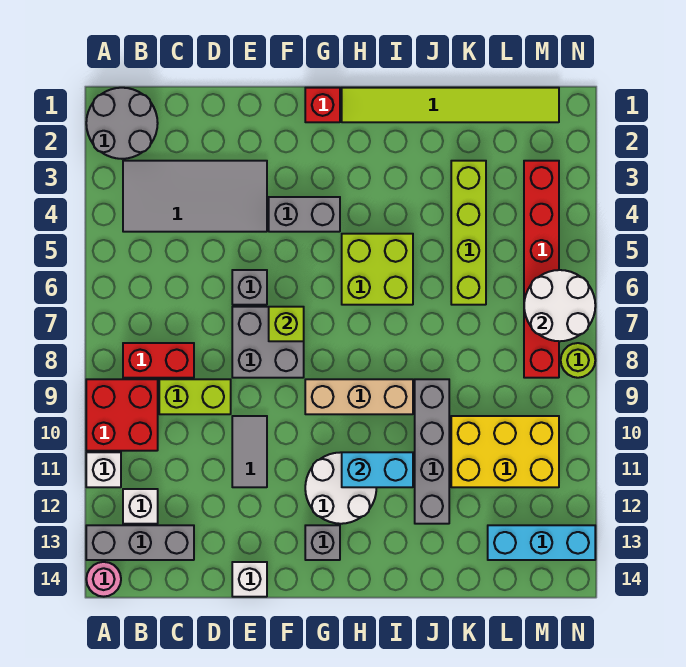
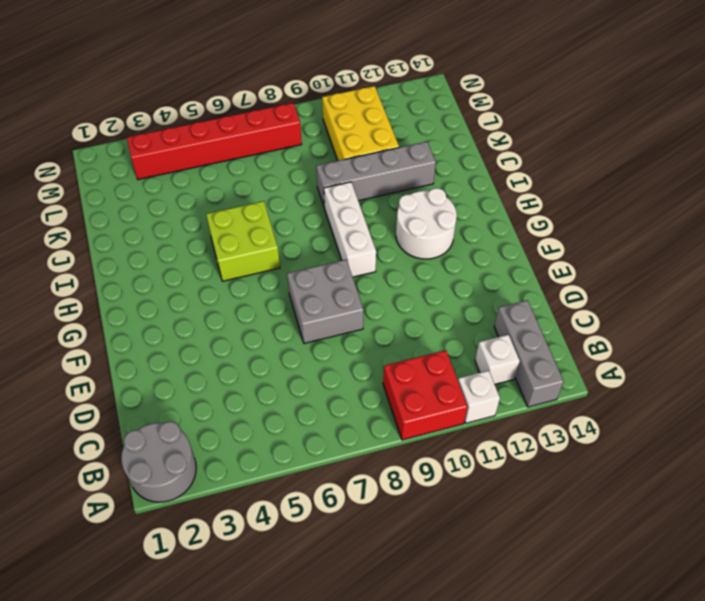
white brick G9:I9 level 1 -> tan brick G9:I9 level 1
none -> pink round brick A14 level 1
none -> grey tile B3:E4 level 1
none -> red brick B8:C8 level 1

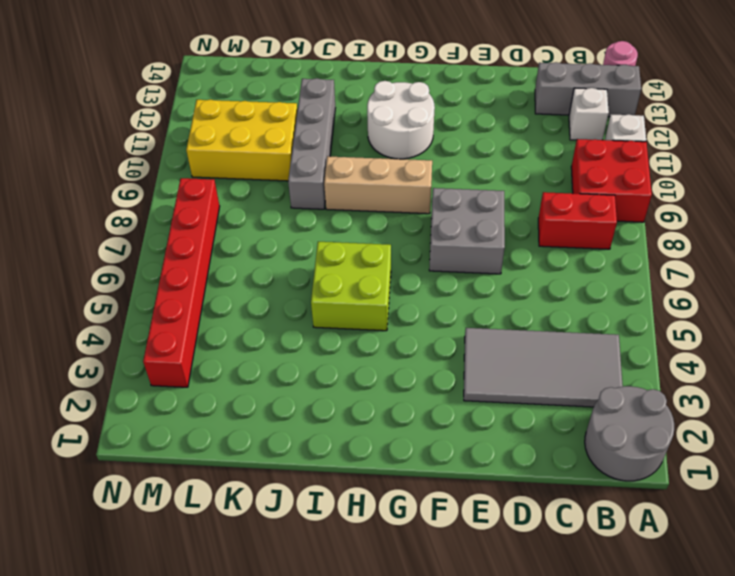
none -> lime brick C9:D9 level 1
none -> grey brick E6 level 1
none -> grey tile E10:E11 level 1

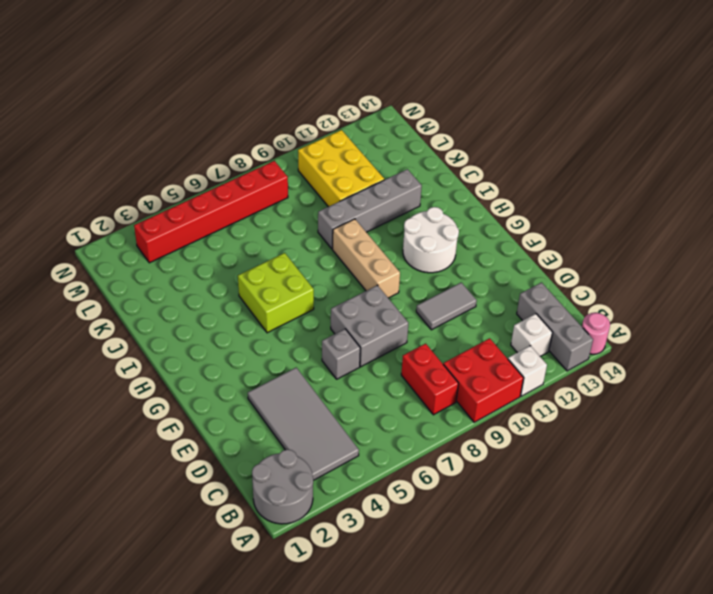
none -> lime brick C9:D9 level 1
none -> white brick E14 level 1
none -> grey brick F4:G4 level 1

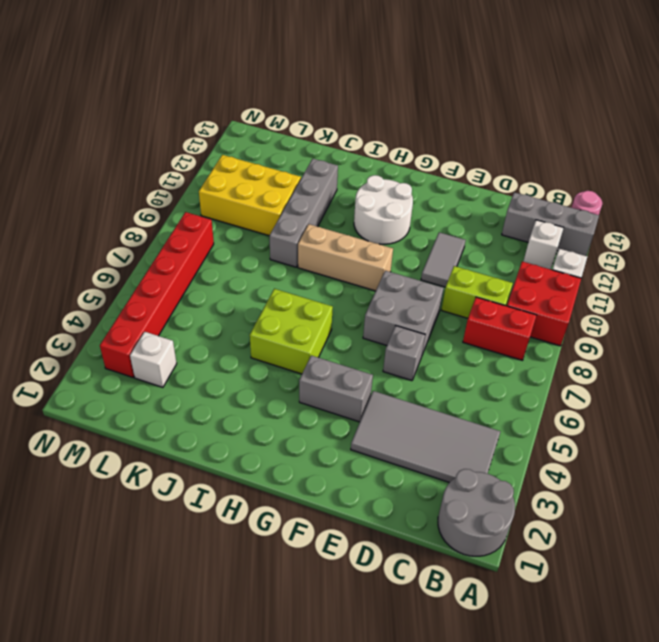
white brick L3 level 1 -> white brick E14 level 1
none -> red brick G1 level 1
none -> grey brick G13 level 1
none -> lime tile H1:M1 level 1

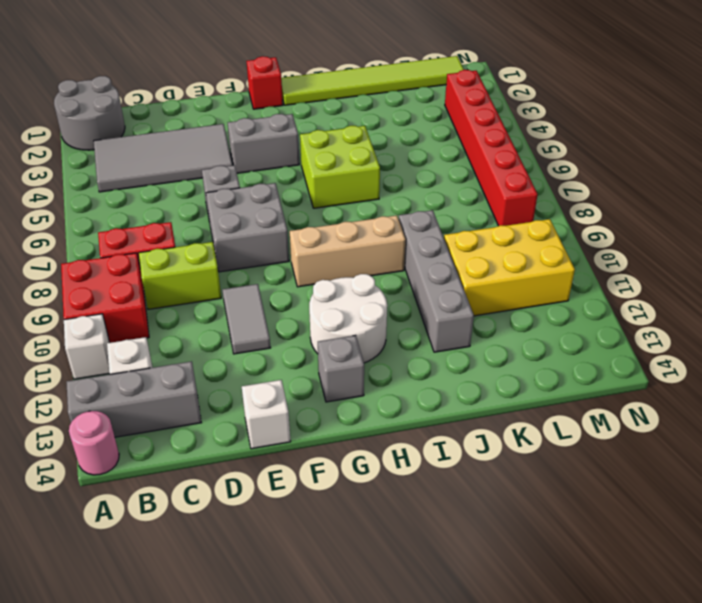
none -> lime brick K3:K6 level 1
none -> cyan brick L13:N13 level 1
none -> lime round brick N8 level 1

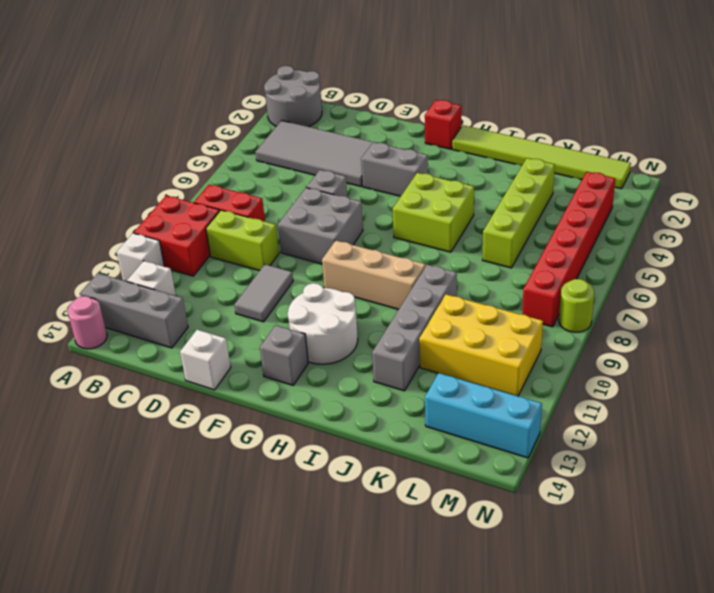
none -> lime brick F7 level 2
none -> cyan brick H11:I11 level 2
none -> white round brick M6:N7 level 2

